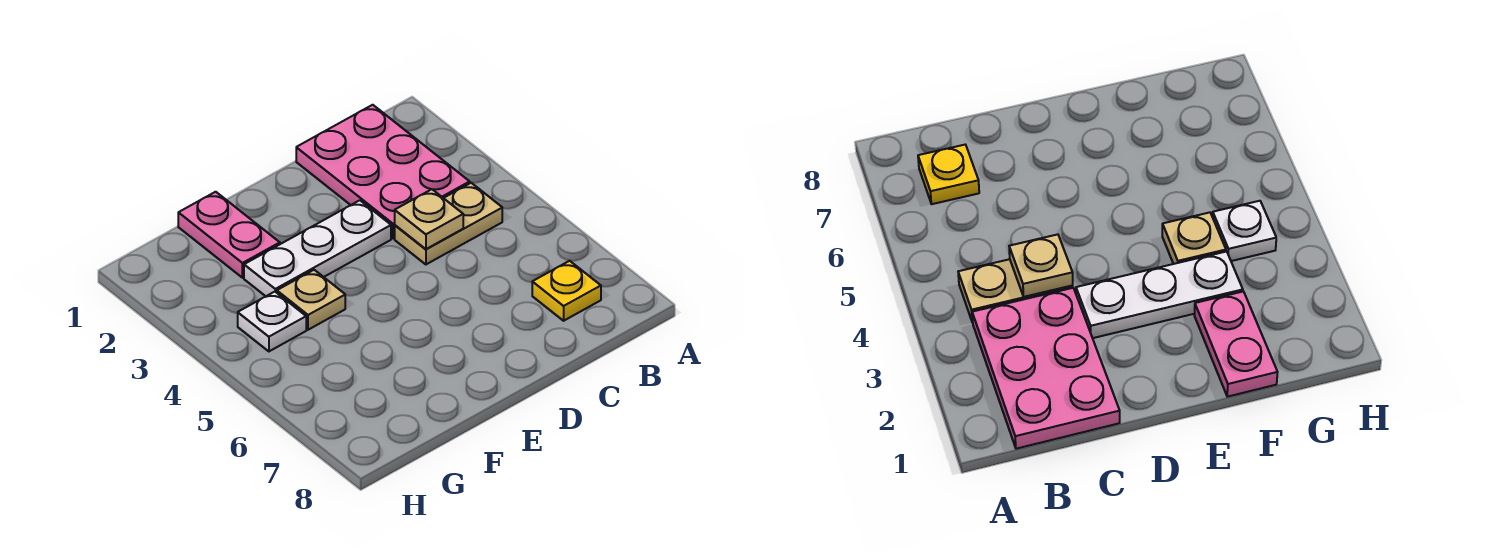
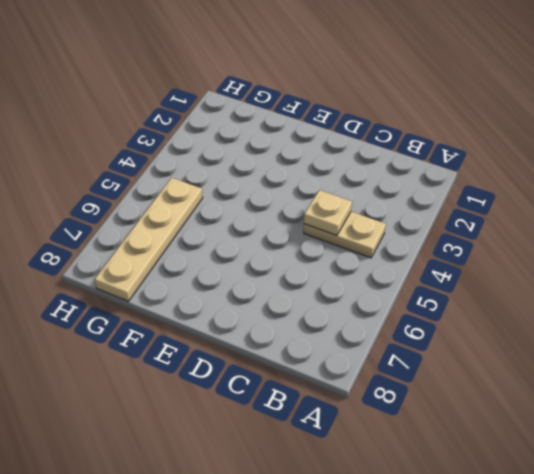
tan plate G5:G8 level 1 -> none
none -> pink plate B1:C3 level 1
none -> yellow plate B7 level 1

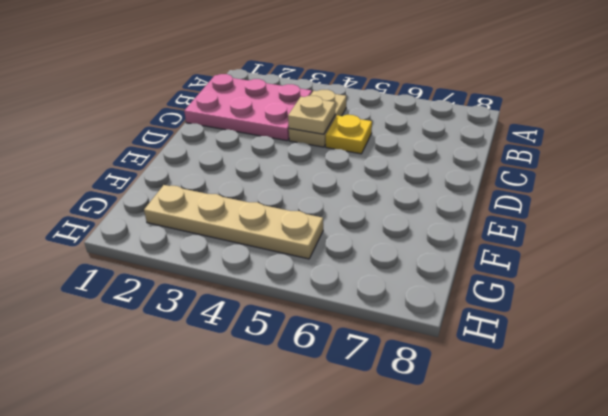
yellow plate C5 level 1 -> yellow plate B7 level 1
tan plate G2:G5 level 1 -> white plate G4 level 1
none -> white plate D3:F3 level 1
none -> pink plate F1:F2 level 1

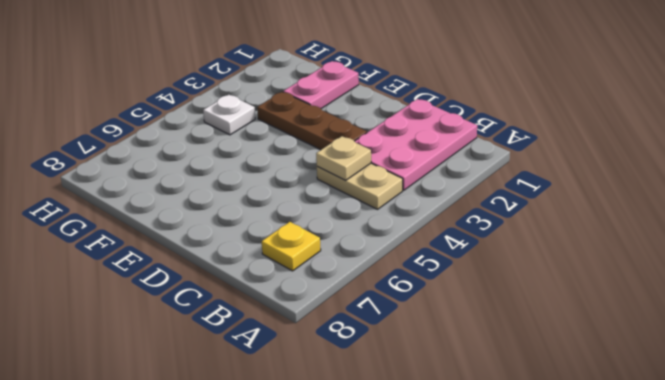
brown plate D3:F3 level 1 -> white plate D3:F3 level 1
none -> tan plate F4 level 1

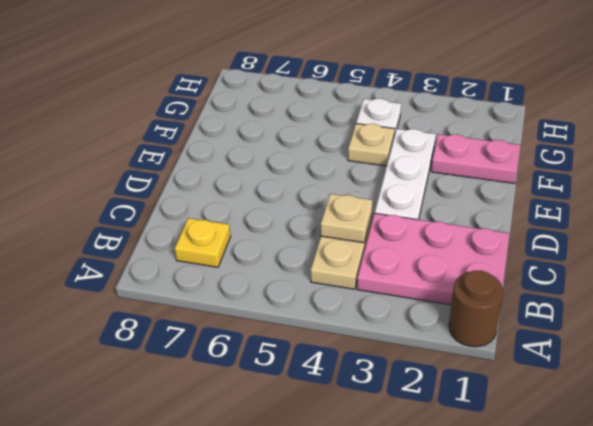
brown round brick A1 level 1 -> none

